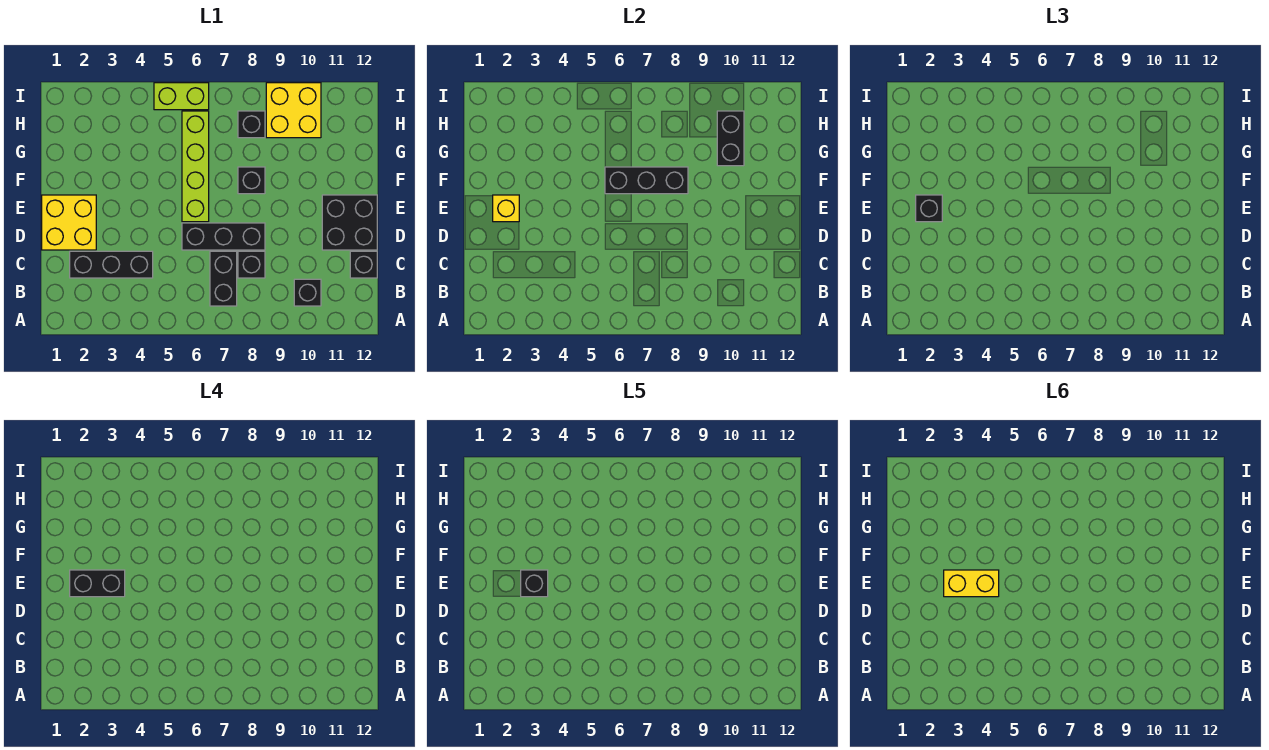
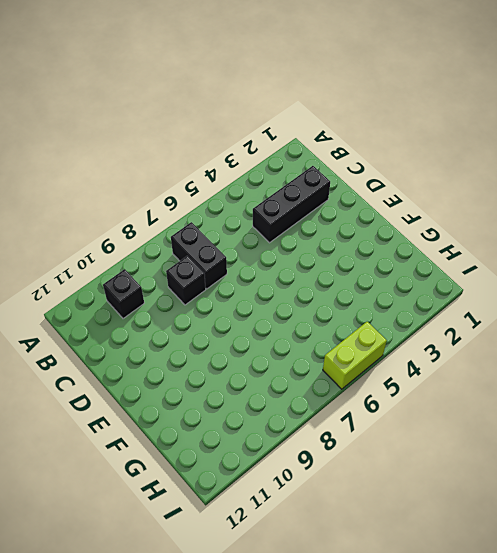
none -> black brick C12 level 1
none -> yellow brick D1:E2 level 1
none -> black brick D6:D8 level 1

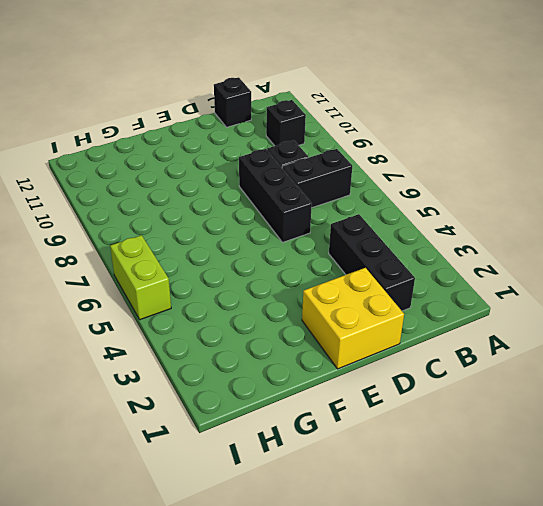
none -> black brick D11:E12 level 1
none -> lime brick E6:H6 level 1
none -> black brick F8 level 1

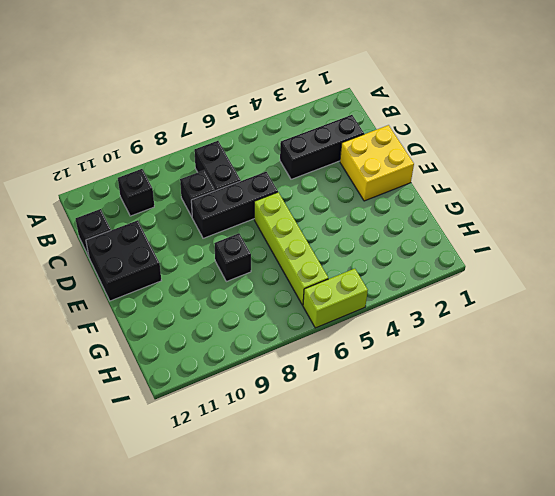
none -> black brick H8 level 1
none -> yellow brick H9:I10 level 1
none -> yellow brick E2 level 2

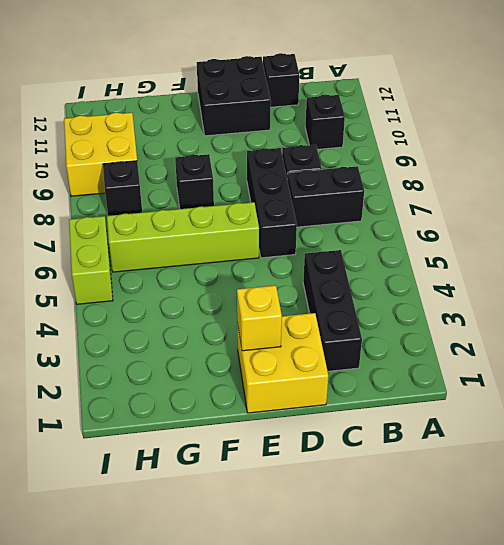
none -> black brick F6:F8 level 2
none -> black brick G10:H10 level 2
none -> black brick E2 level 3

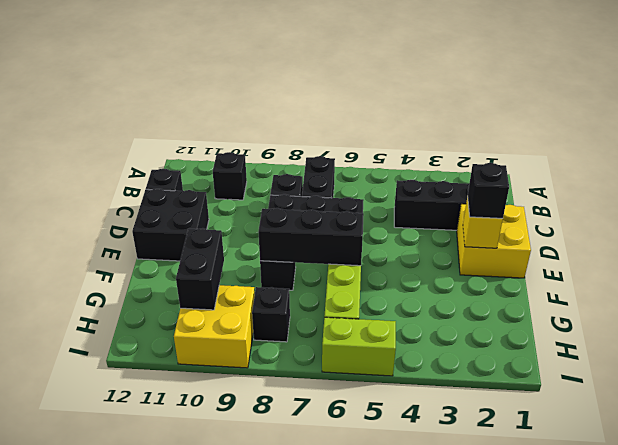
none -> black brick E2:E3 level 4
none -> black brick E3 level 5
none -> yellow brick E3:E4 level 6

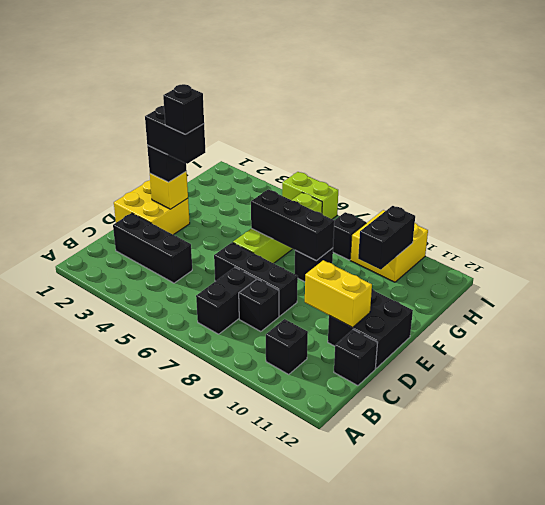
yellow brick D10:D11 level 2 -> yellow brick E3:E4 level 6

